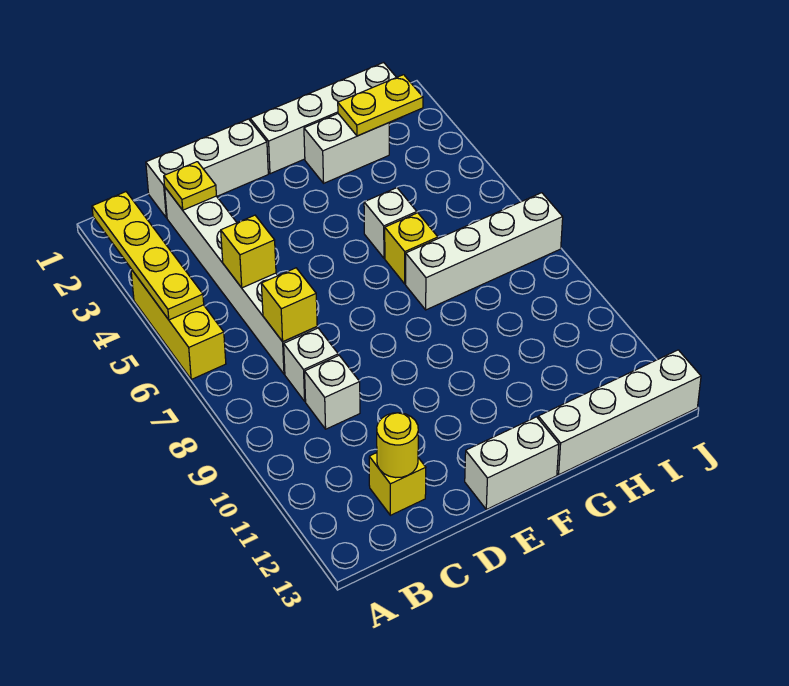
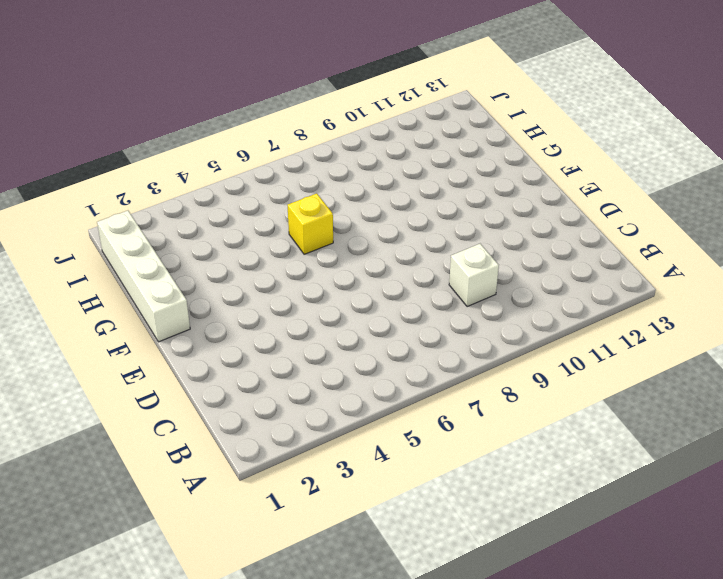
none -> yellow brick A4:A6 level 1
none -> white brick C1:E1 level 1
none -> white brick C2:C7 level 1

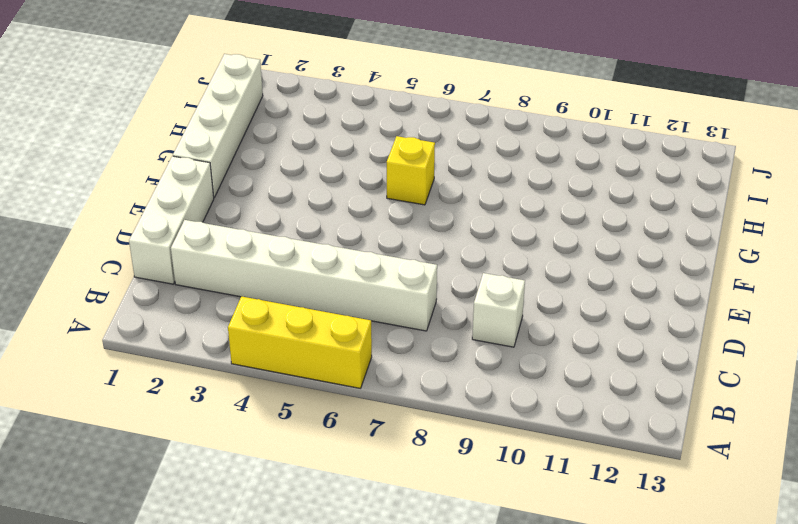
none -> white brick C8 level 1
none -> yellow brick C12 level 1
none -> white brick E13:F13 level 1

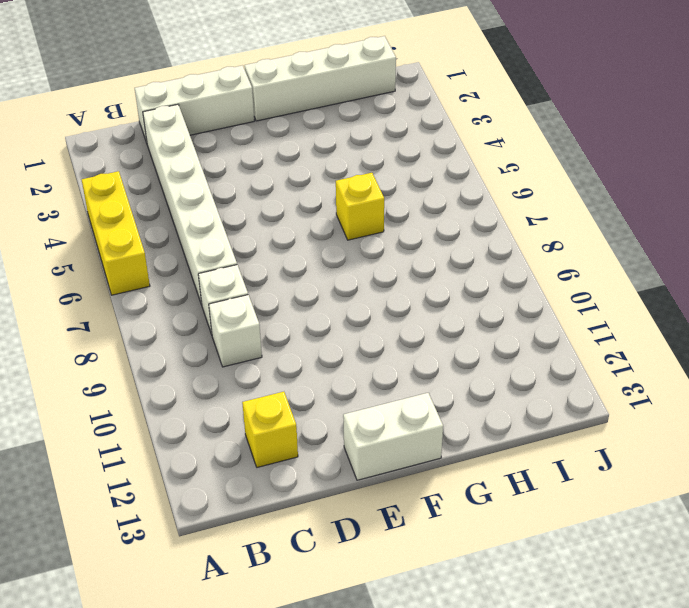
none -> white brick G2:H2 level 1
none -> white brick G5 level 1
none -> white brick G7:J7 level 1

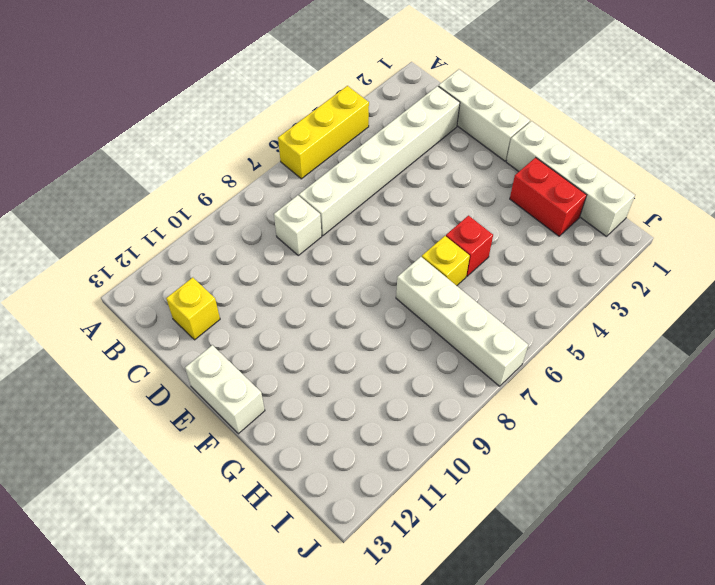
red brick G2:H2 level 1 -> white brick G2:H2 level 1
red brick G5 level 1 -> white brick G5 level 1
none -> white brick C9 level 1
none -> white brick G13:J13 level 1
none -> yellow plate A2:A5 level 2

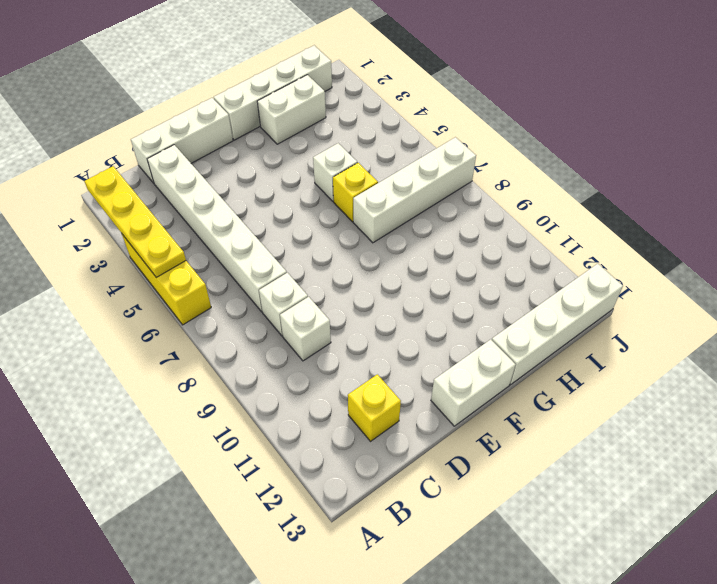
none -> yellow plate C2 level 2
none -> yellow brick C5 level 2
none -> yellow brick C7 level 2

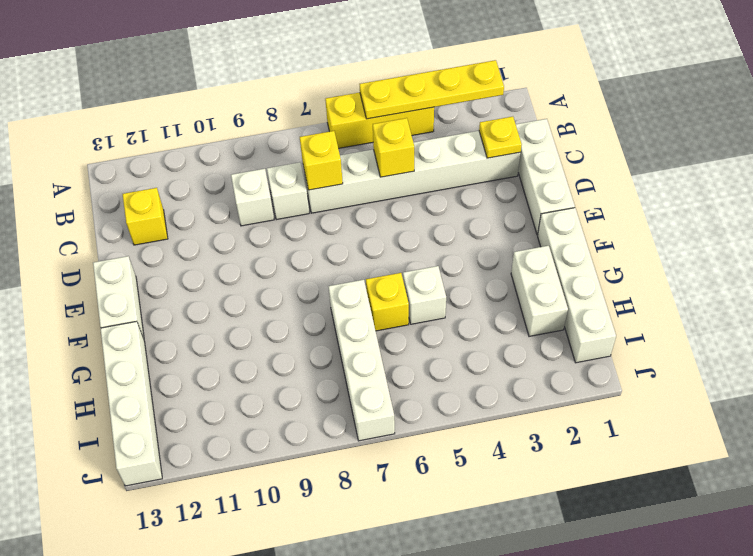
none -> yellow round brick C12 level 2
none -> yellow plate H2:I2 level 2

